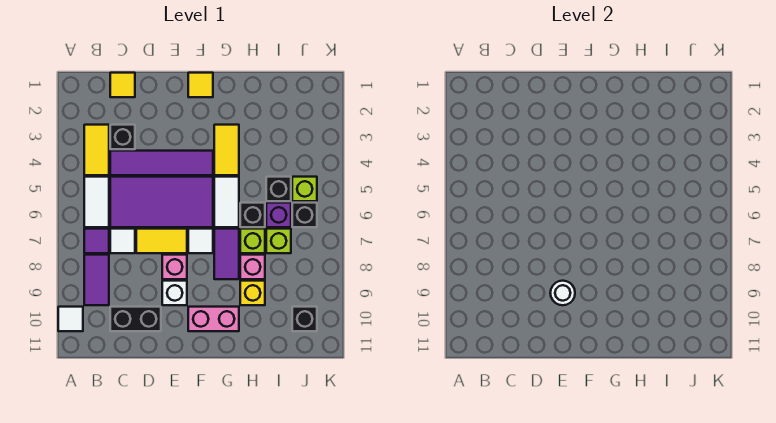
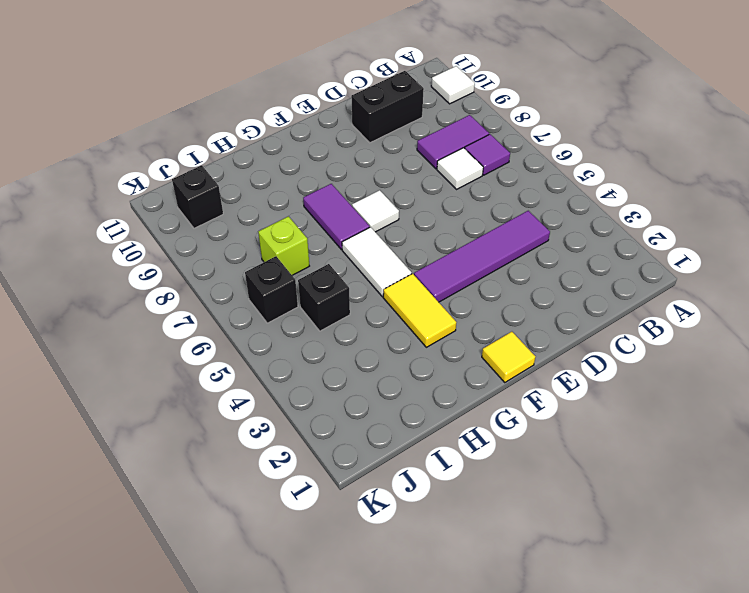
purple tile B8:C8 level 1 -> purple tile B8:B9 level 1
none -> yellow tile B3:B4 level 1
none -> white tile B5:B6 level 1
none -> yellow tile C1 level 1
none -> black brick C3 level 1

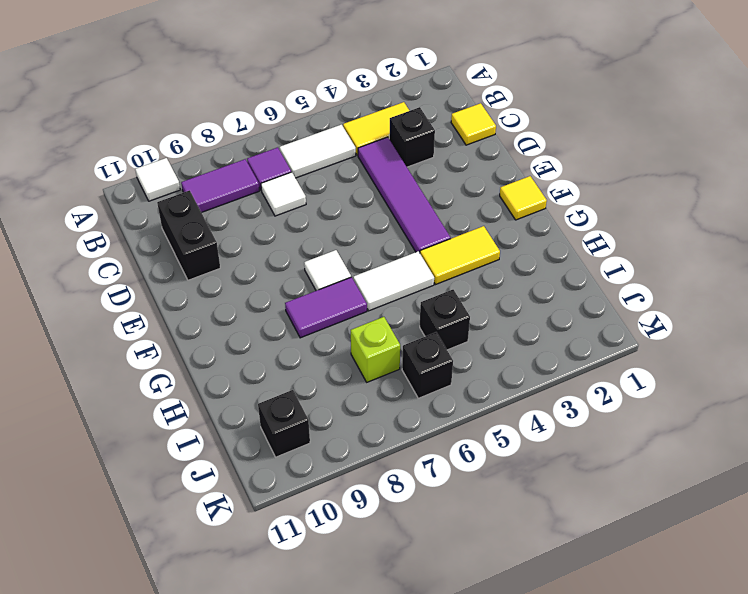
none -> purple tile C5:F6 level 1
none -> yellow tile D7:E7 level 1
none -> pink brick E8 level 1
none -> white brick E9 level 1

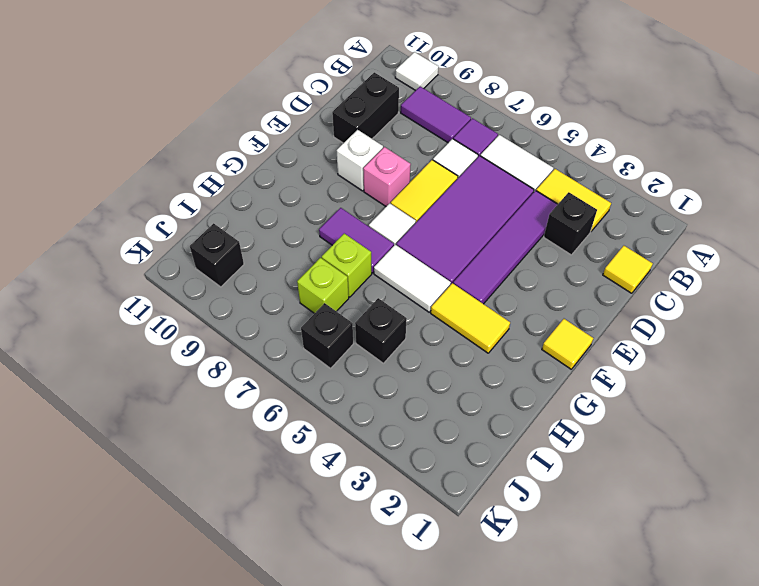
none -> pink brick F10:G10 level 1
none -> black brick H6 level 1
none -> pink brick H8 level 1
none -> yellow brick H9 level 1

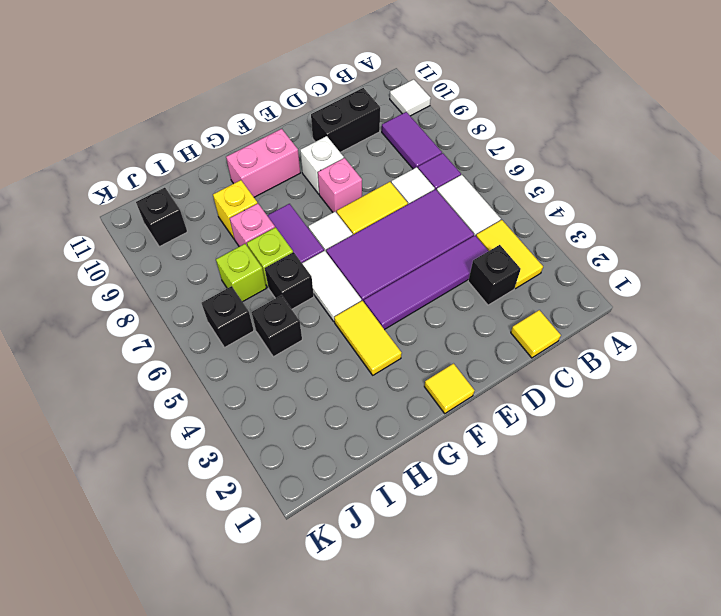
none -> purple brick I6 level 1
none -> lime brick J5 level 1
none -> white round brick E9 level 2

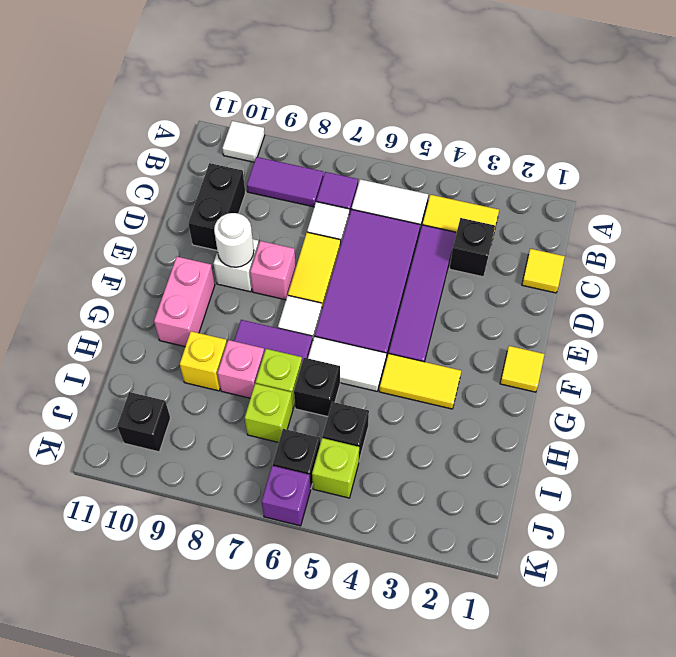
purple brick K6 level 1 -> purple brick I6 level 1

